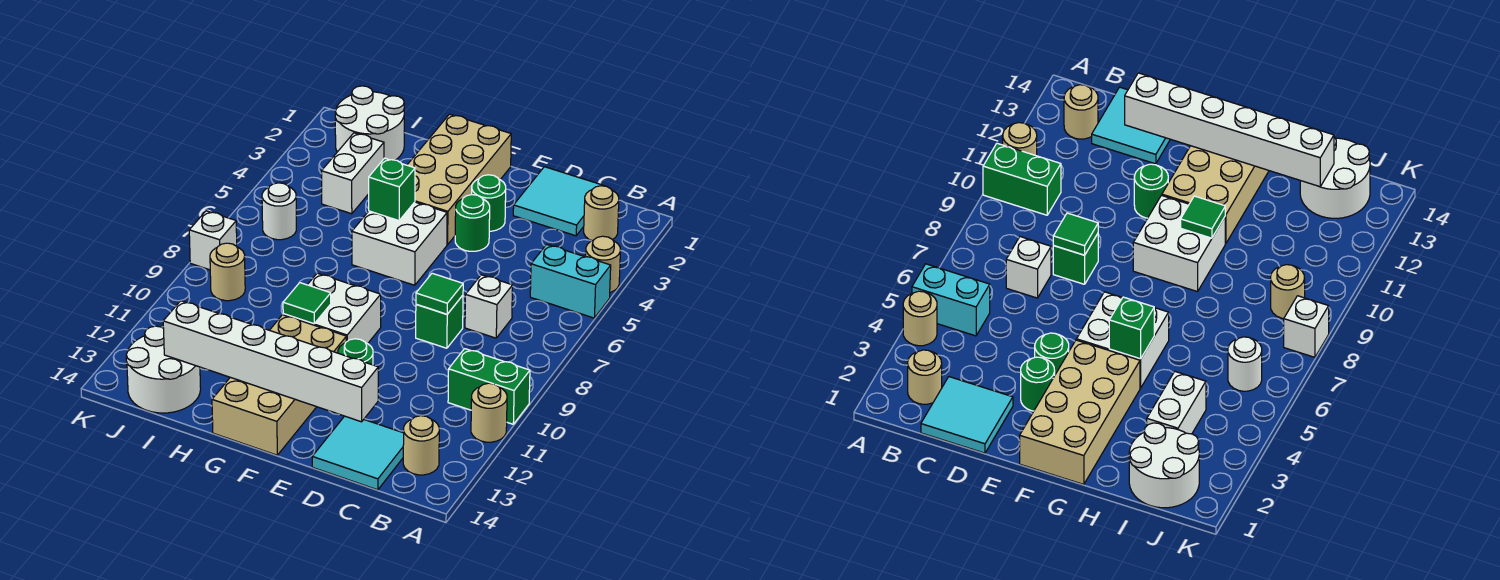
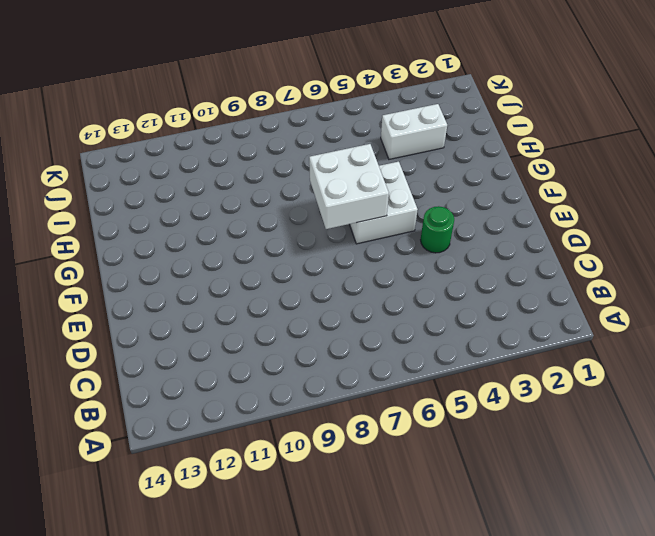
white brick F6:G7 level 2 -> white brick F9:G10 level 1
none -> tan round brick A4 level 1
none -> cyan brick A5:B5 level 1
none -> green brick A10:B10 level 1

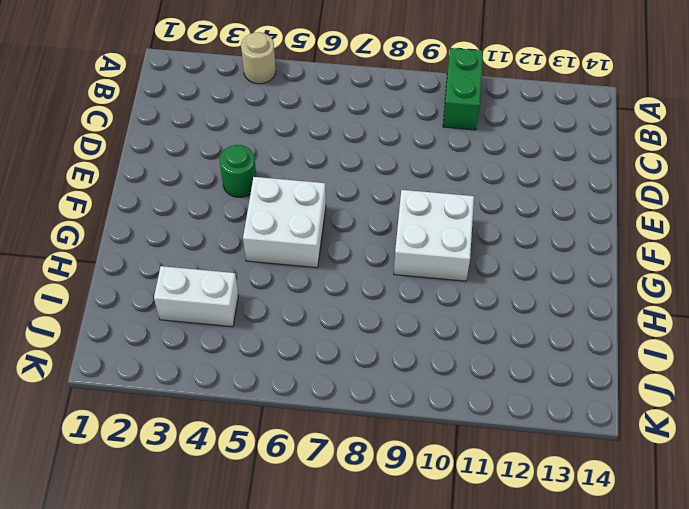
none -> cyan brick A5:B5 level 1
none -> tan round brick A11 level 1
none -> tan round brick B2 level 1

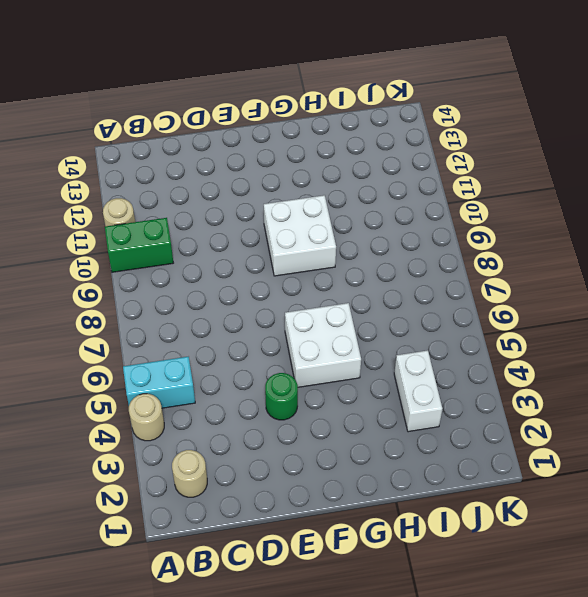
none -> tan round brick B13 level 1
none -> cyan tile C1:D2 level 1
none -> white brick C7 level 1

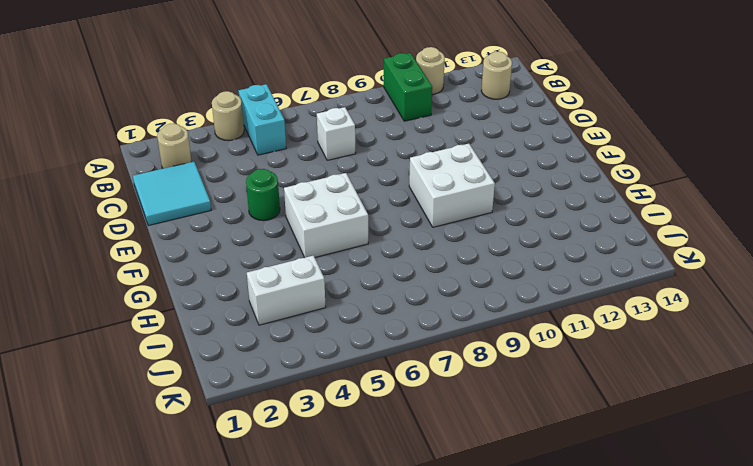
none -> cyan tile C13:D14 level 1
none -> green brick D8 level 1
none -> green round brick E3 level 1

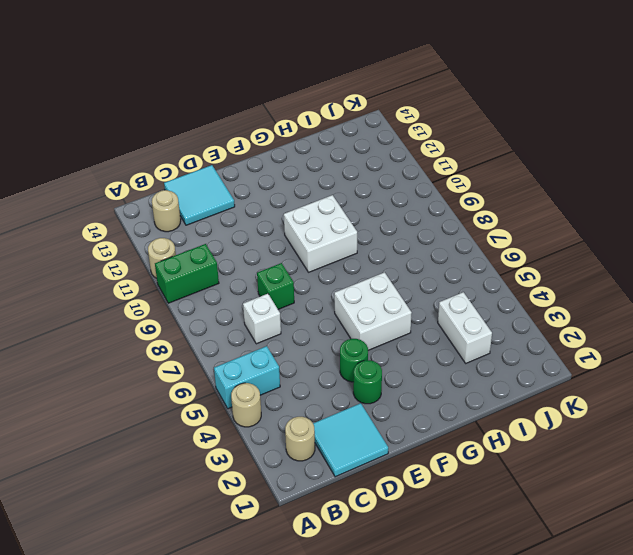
none -> green round brick E11 level 1
none -> tan brick F1:G4 level 1
none -> tan brick F11:G14 level 1

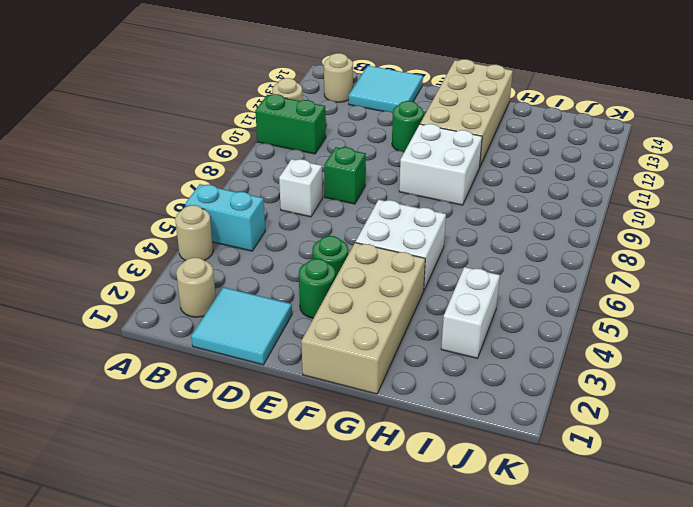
none -> white round brick I1:J2 level 1
none -> white round brick I13:J14 level 1
none -> white round brick J6 level 1

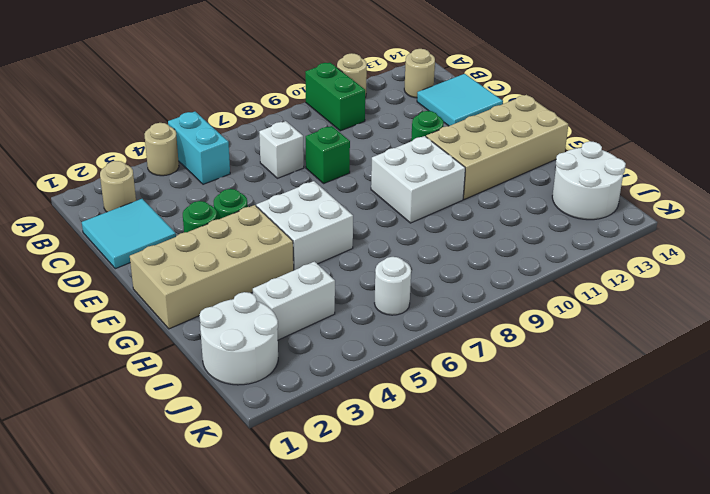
none -> tan round brick J9 level 1
none -> white brick K8 level 1
none -> green tile D8 level 2

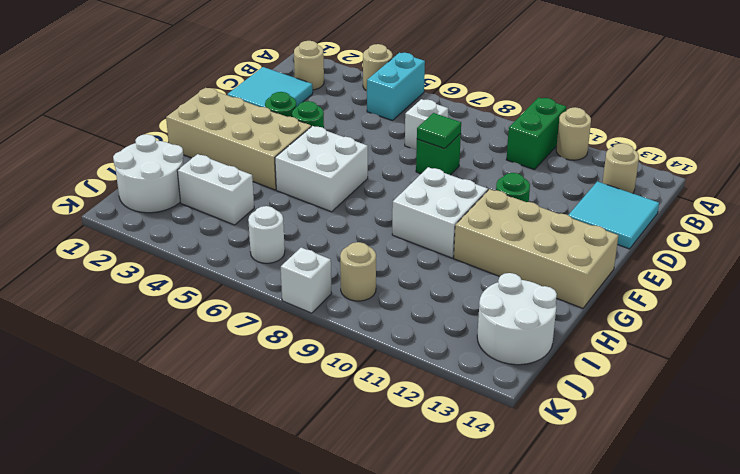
none -> white brick D13:I13 level 2
none -> green brick G5 level 2
none -> green tile G10 level 2

